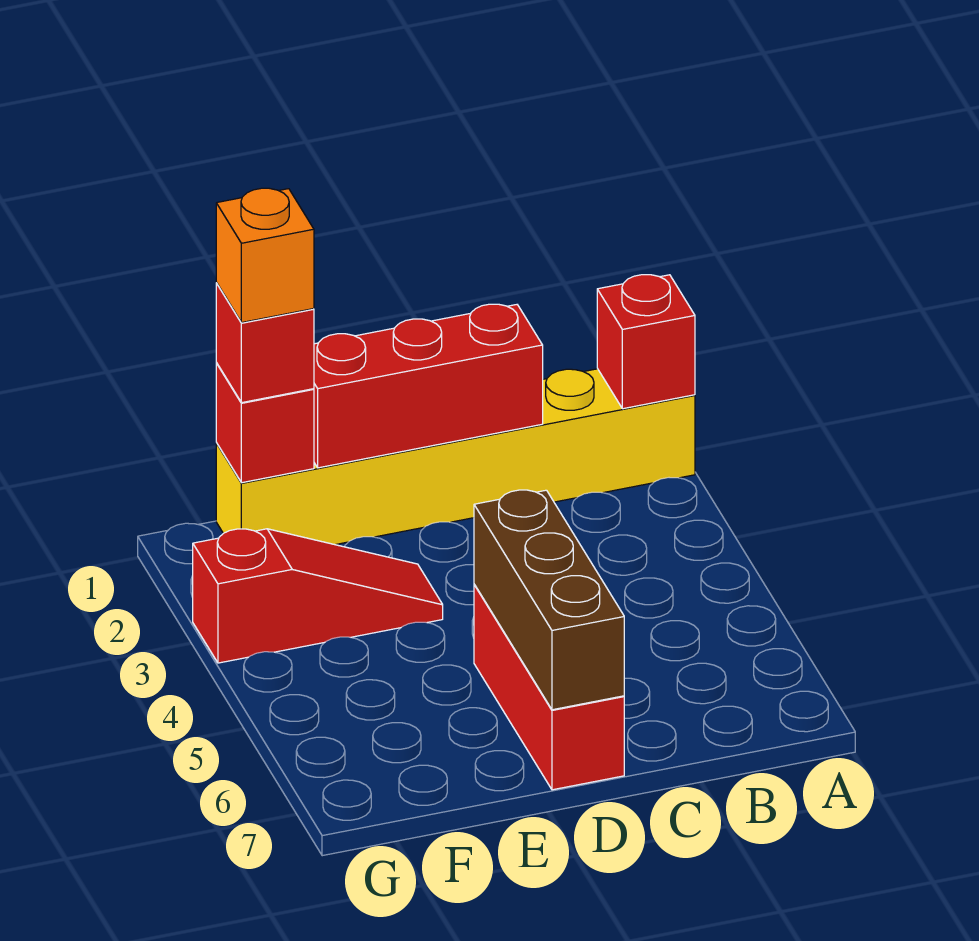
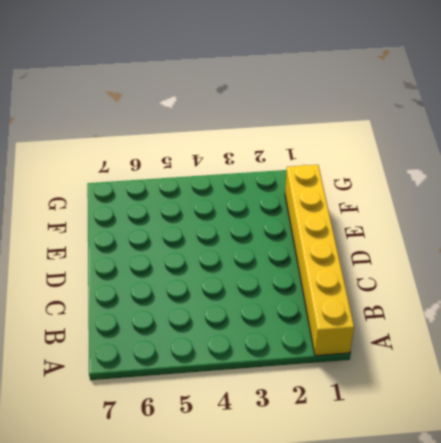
none -> red brick D5:D7 level 1
none -> red slope E3:G3 level 1 top G

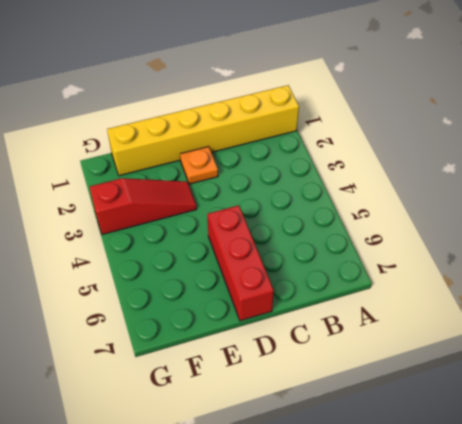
orange plate D2 level 1 -> none
none -> red brick A1 level 2
none -> red brick C1:E1 level 2

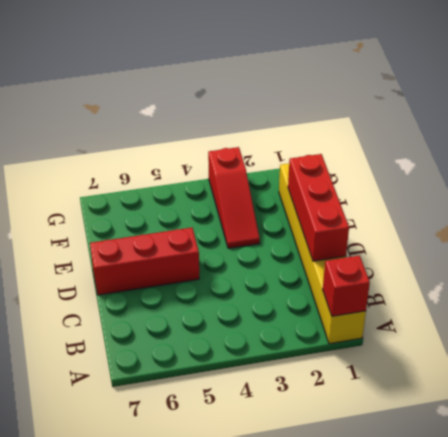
none -> brown brick D5:D7 level 2
none -> red brick F1 level 2

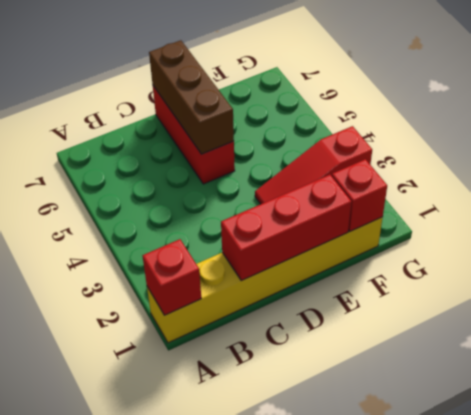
none -> red brick F1 level 3
none -> orange brick F1 level 4

